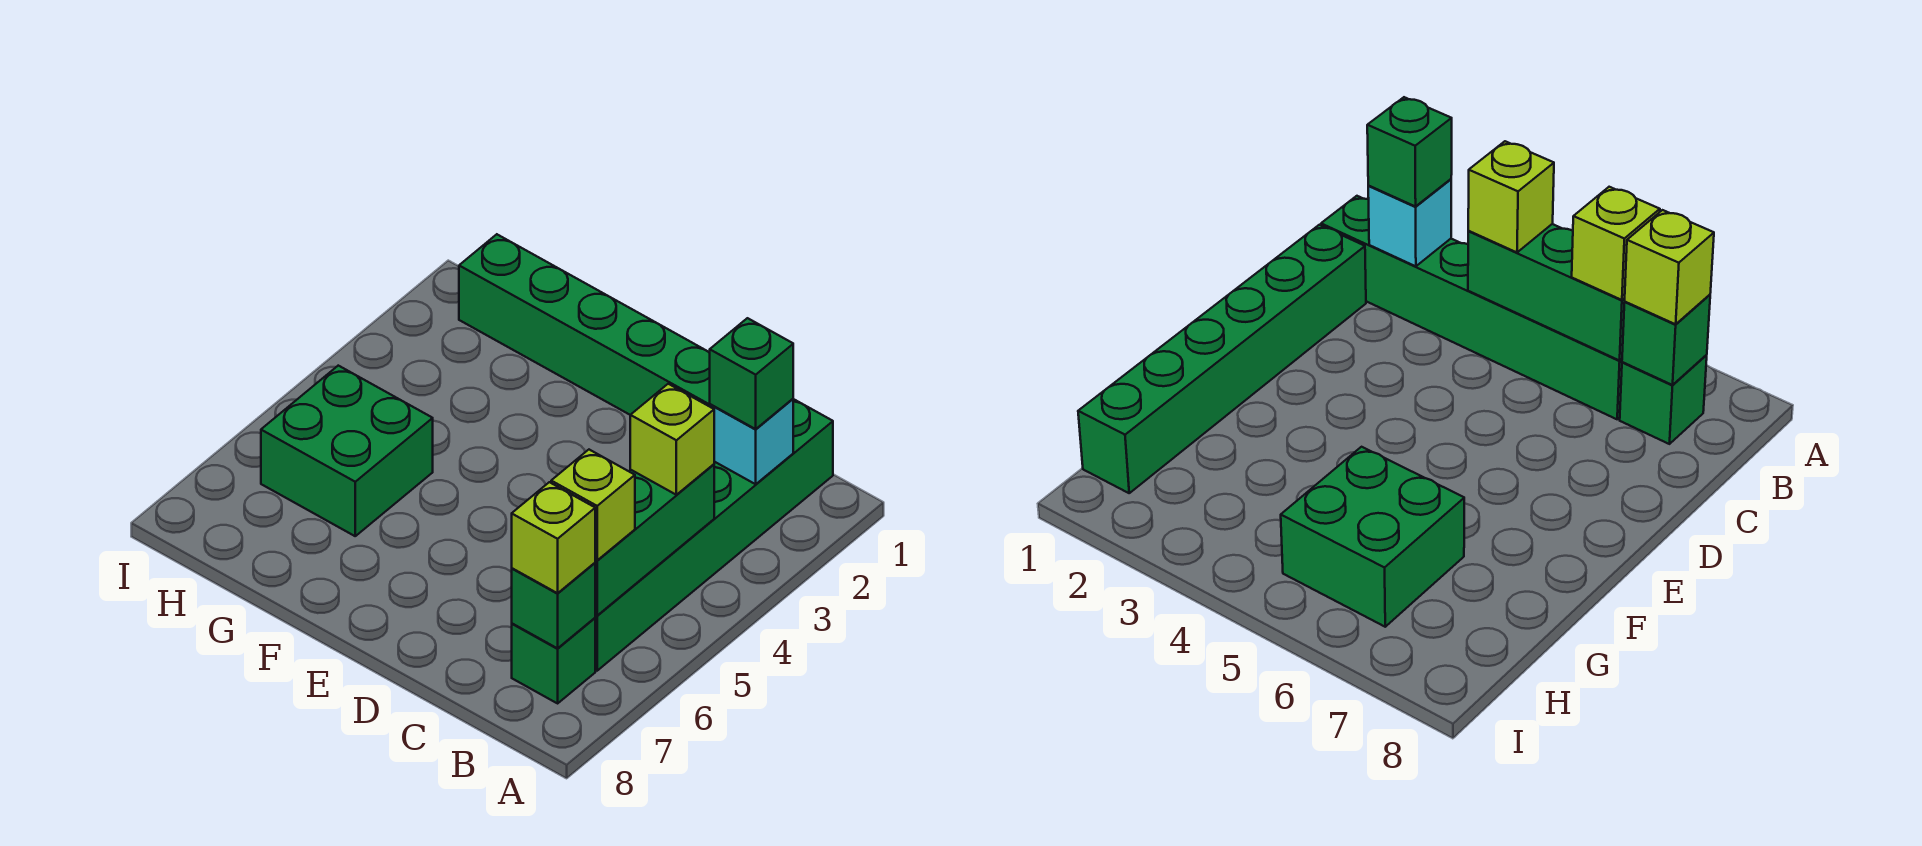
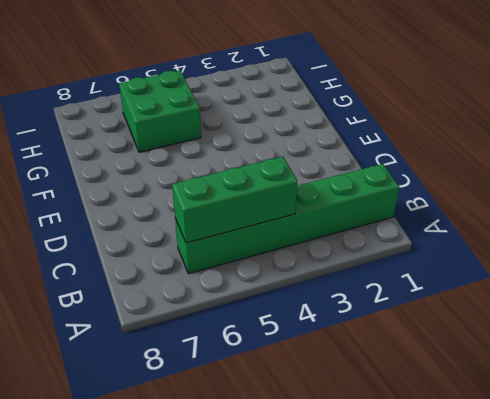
none -> green brick B7 level 1
none -> green brick C1:H1 level 1

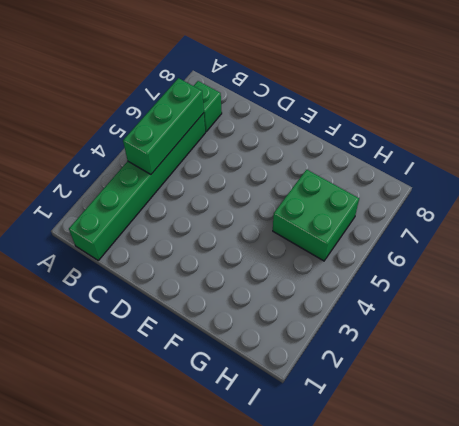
none -> green brick C1:H1 level 1
none -> cyan brick B2 level 2

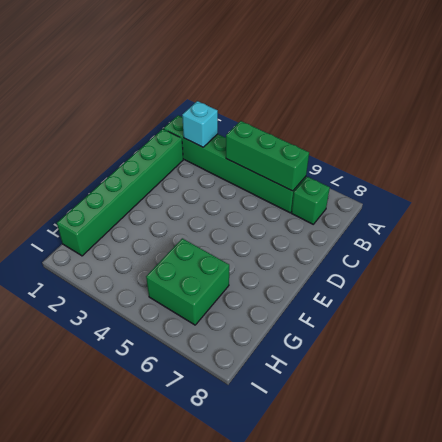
none -> green brick B7 level 2
none -> green brick B2 level 3

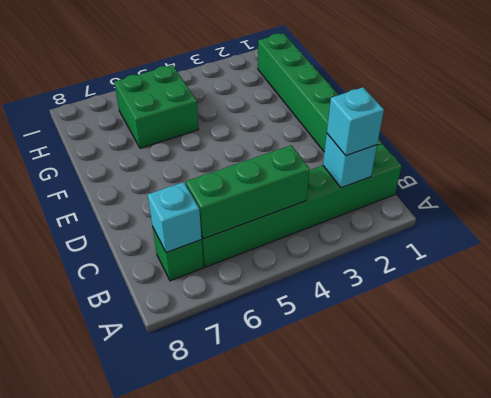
cyan brick B2 level 3 -> green brick B2 level 3
cyan brick B7 level 2 -> green brick B7 level 2
none -> lime brick B4 level 3
none -> lime brick B6 level 3

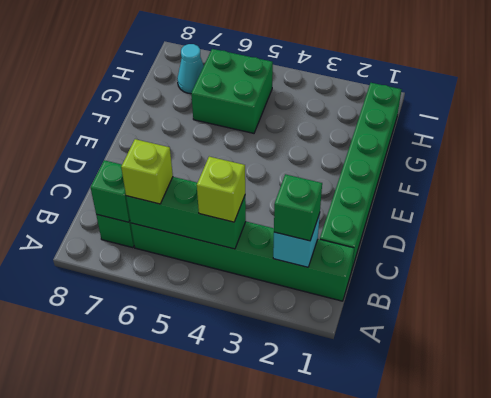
cyan cone H7 level 1 -> none
none -> lime brick B7 level 3

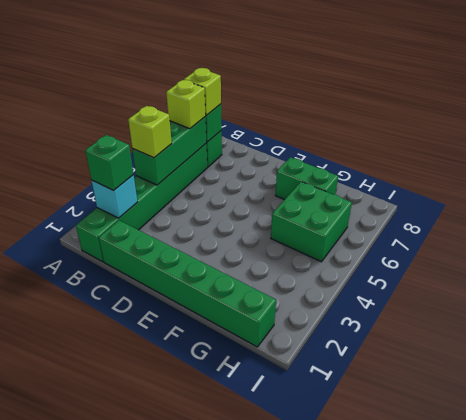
green brick F7:G7 level 1 -> none

